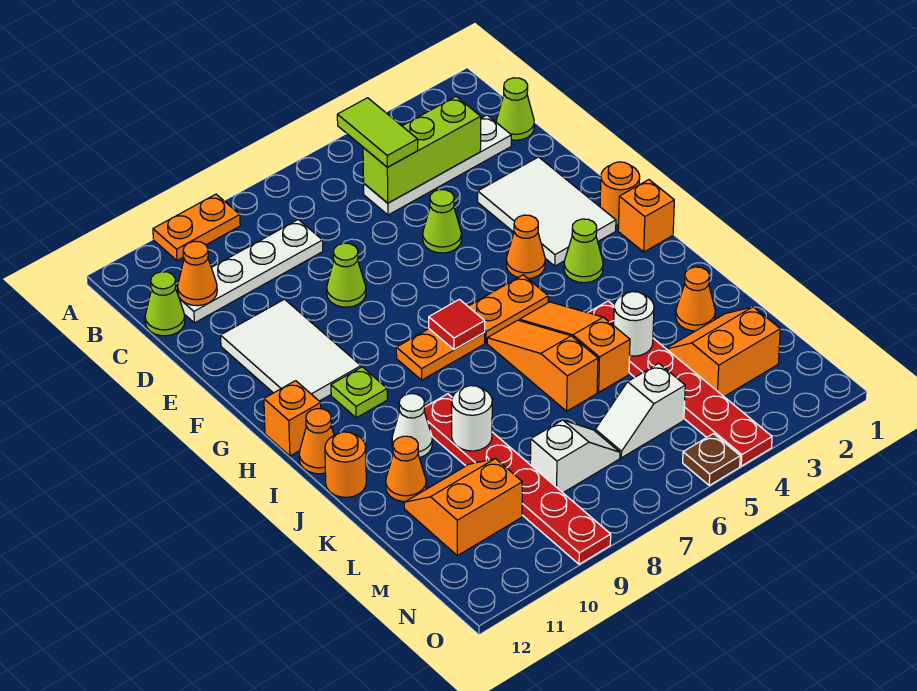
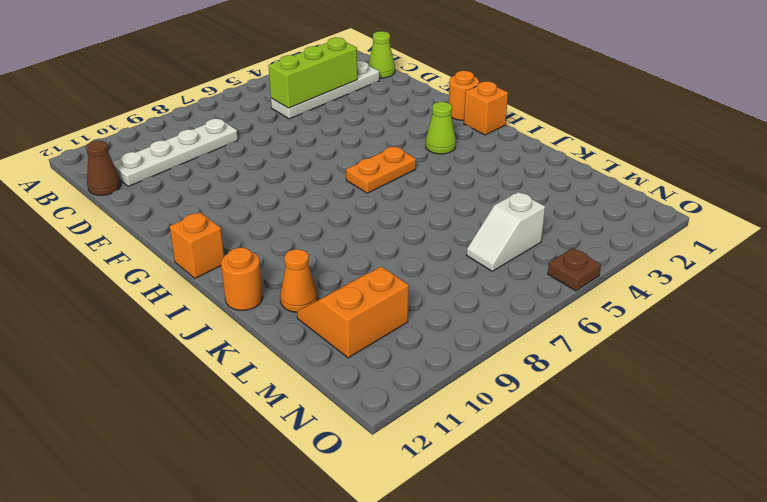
brown cone C12 level 1 -> lime cone C12 level 1
none -> orange plate A9:A10 level 1
none -> white tile E2:G3 level 1
none -> lime cone E5 level 1
none -> lime cone E8 level 1

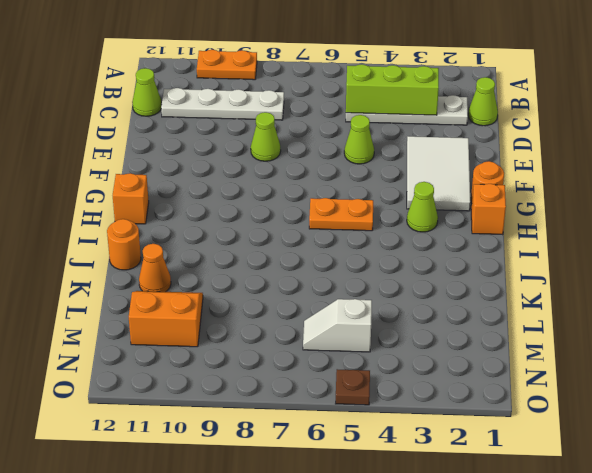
none -> white tile E10:G11 level 1
none -> orange cone G4 level 1
none -> orange plate H7:H8 level 1
none -> lime plate H10 level 1

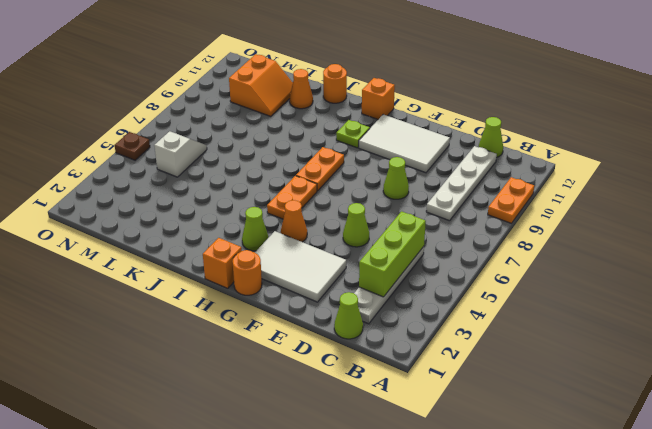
none -> orange slope I5:K5 level 1 top K
none -> orange slope I6:K6 level 1 top K
none -> orange cone I12 level 1
none -> red plate J4:O4 level 1

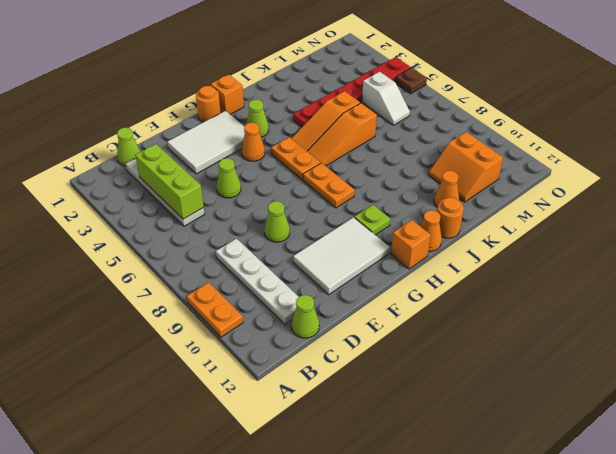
none -> red plate J9:O9 level 1
none -> white cone J10 level 1
none -> orange cone K2 level 1
none -> orange slope L2:M3 level 1 top M

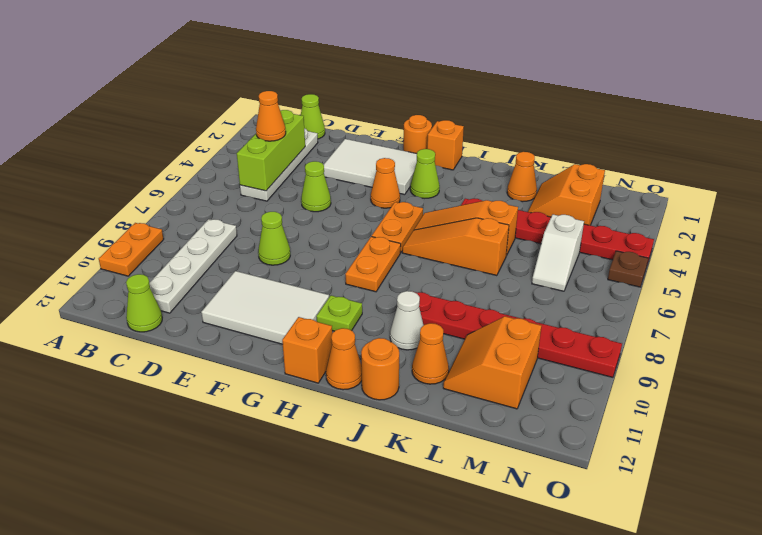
orange cone C4 level 3 -> orange cone C11 level 2
none -> white slope M7:M8 level 1 top 8
none -> red tile H7 level 2
none -> white round brick K4 level 2
none -> white round brick K9 level 2

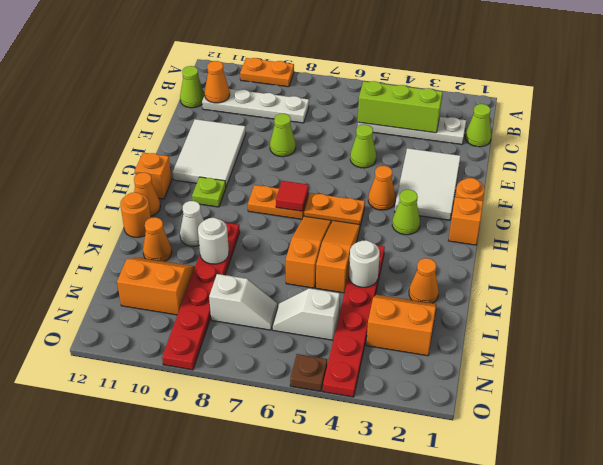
none -> lime tile B5:C5 level 3

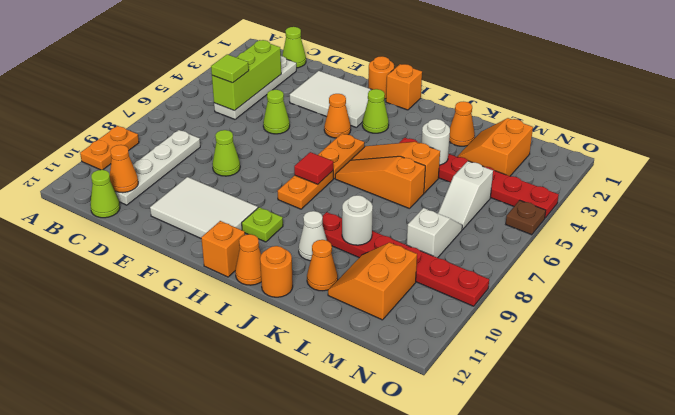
lime tile C5 level 3 -> lime tile B5:C5 level 3

